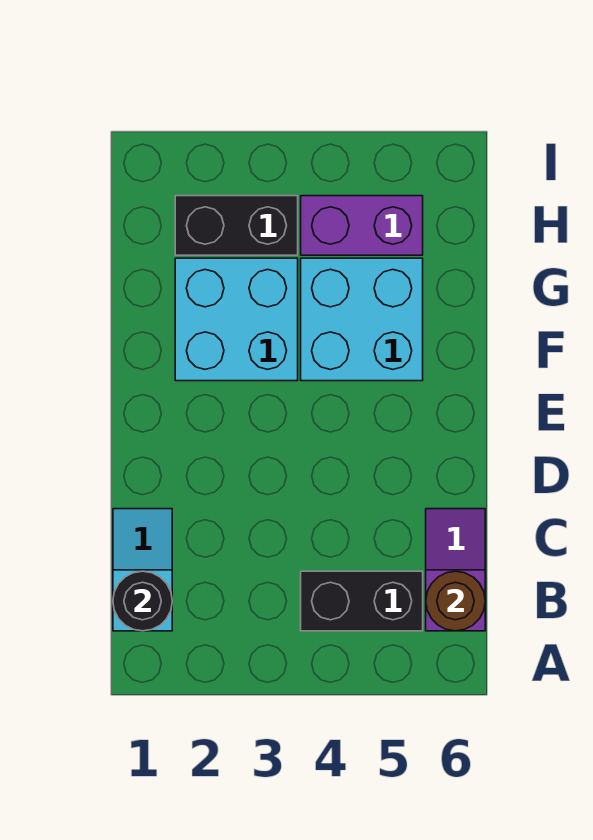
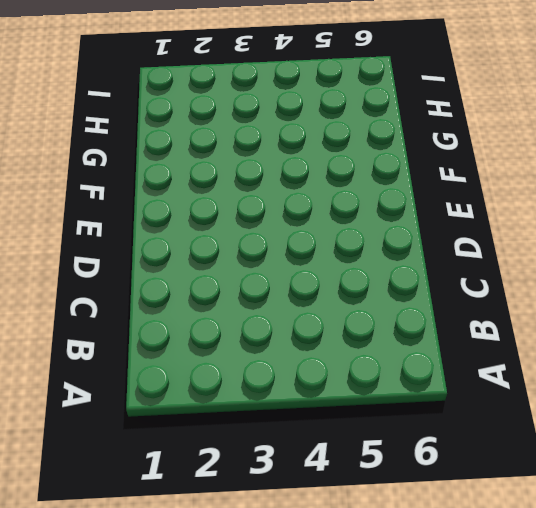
none -> cyan slope B1:C1 level 1 top B
none -> black brick B4:B5 level 1

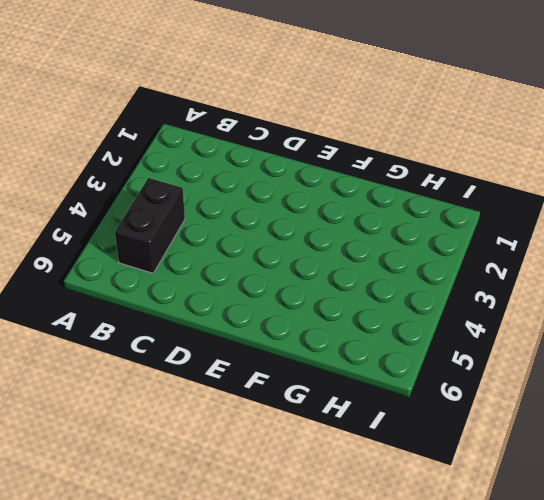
none -> cyan slope B1:C1 level 1 top B
none -> purple slope B6:C6 level 1 top B

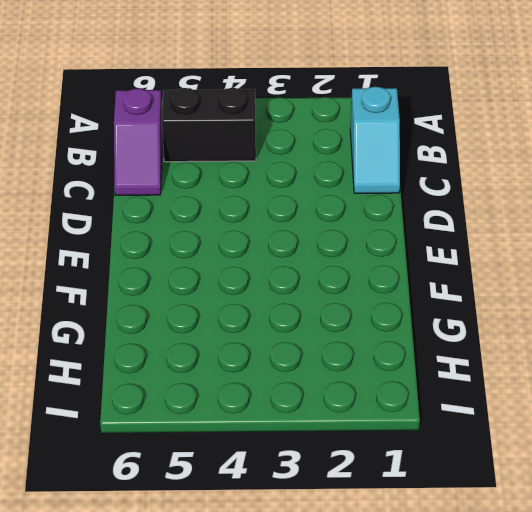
none -> cyan brick F2:G3 level 1
none -> cyan brick F4:G5 level 1

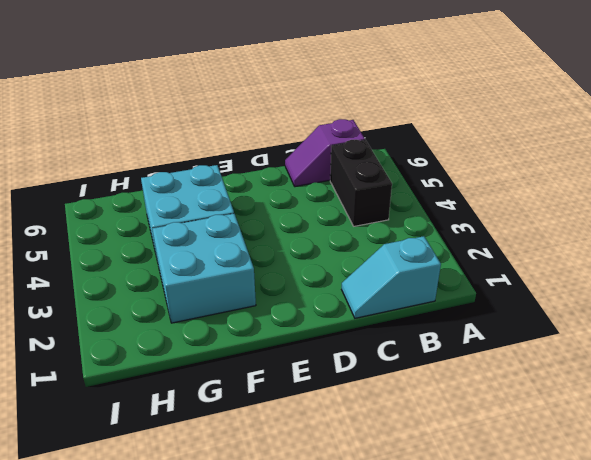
none -> black brick H2:H3 level 1
none -> purple brick H4:H5 level 1

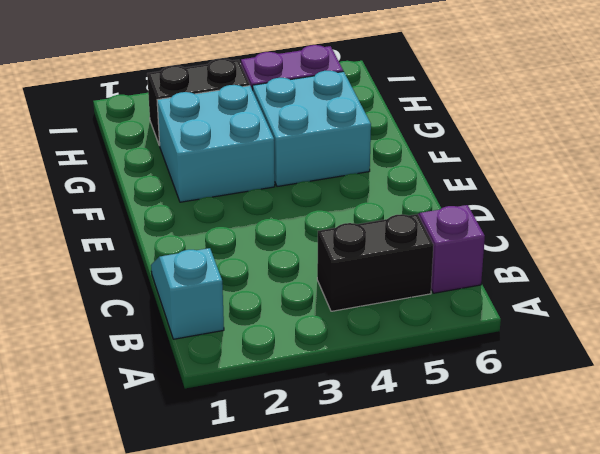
none -> black round brick B1 level 2
none -> brown round brick B6 level 2

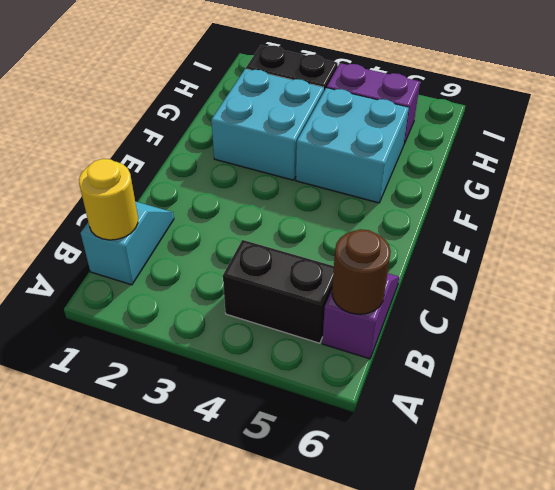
yellow round brick B1 level 2 -> black round brick B1 level 2

